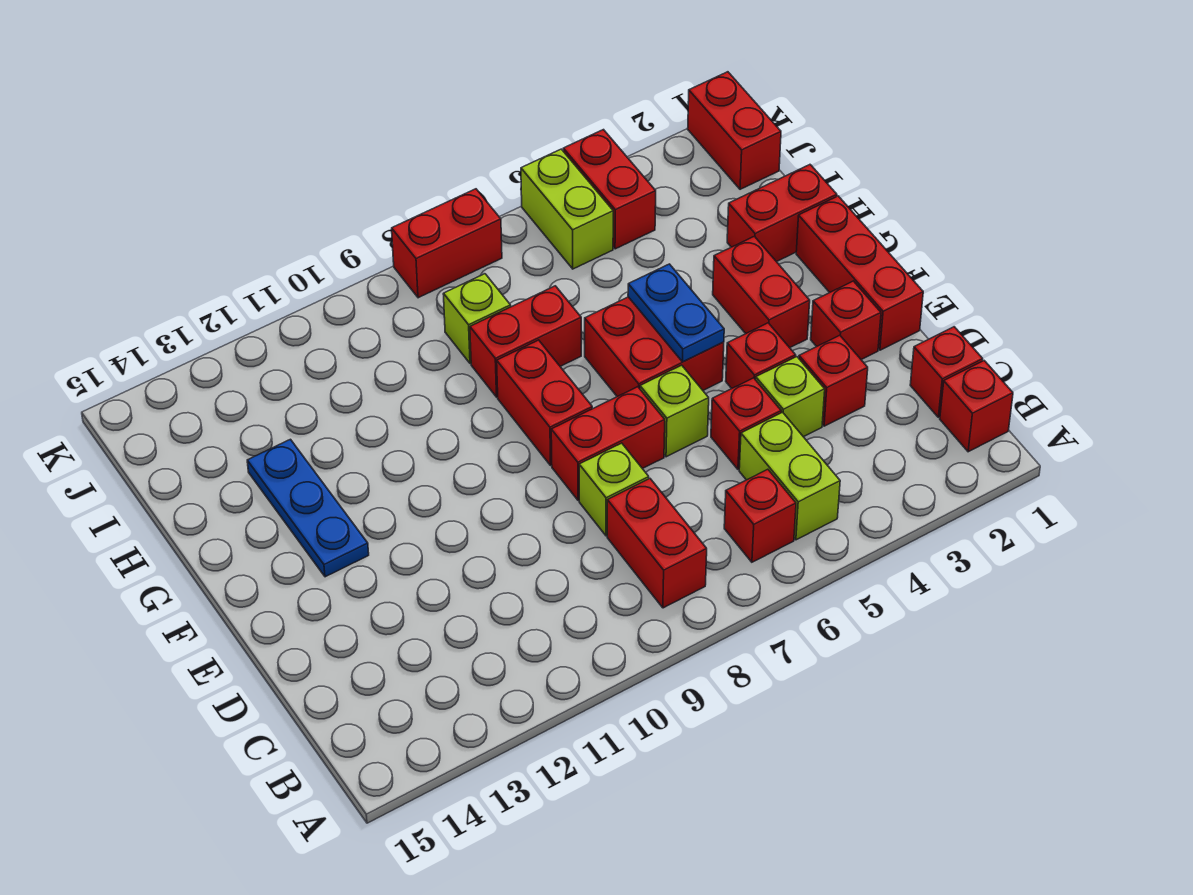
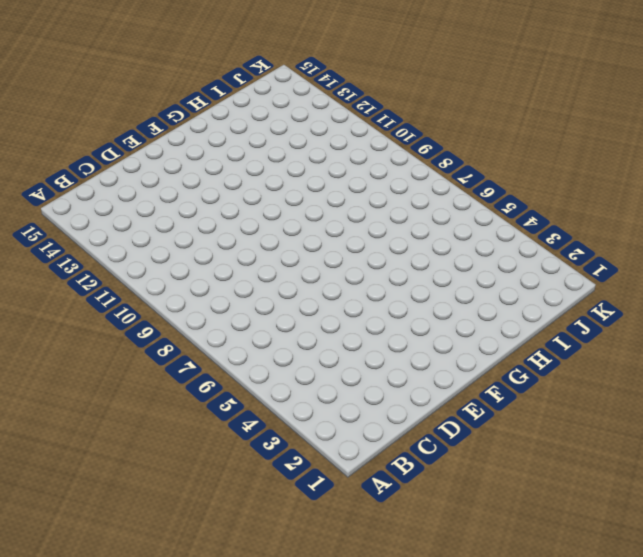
none -> red brick B1 level 1
none -> lime brick B5:C5 level 1
none -> red brick B6 level 1

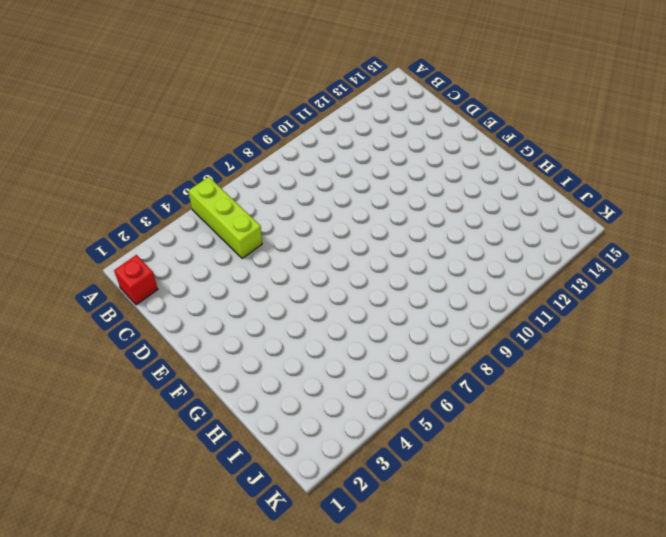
lime brick A5:C5 level 1 -> lime brick B5:C5 level 1
none -> red brick B6 level 1
none -> red brick B8:C8 level 1
none -> red brick C1 level 1

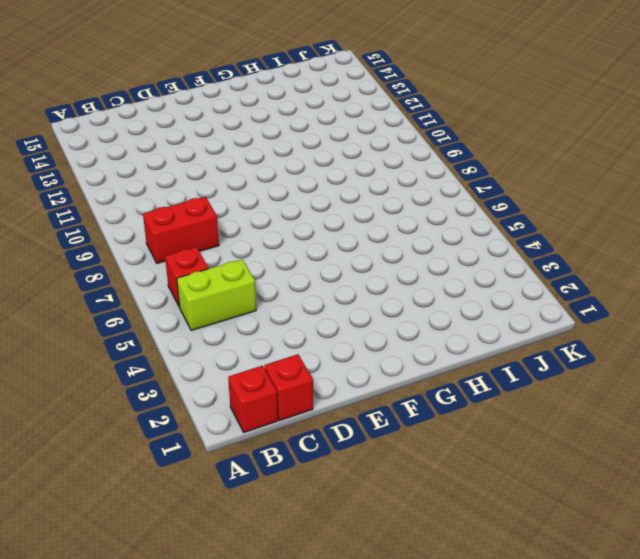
none -> red brick D3 level 1
none -> lime brick D4 level 1
none -> red brick D5 level 1

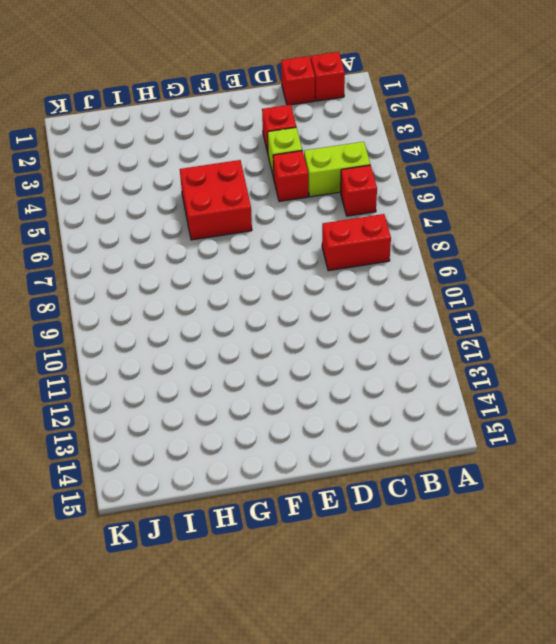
none -> lime brick D8 level 1
none -> red brick E1:G1 level 1
none -> red brick E2 level 1

